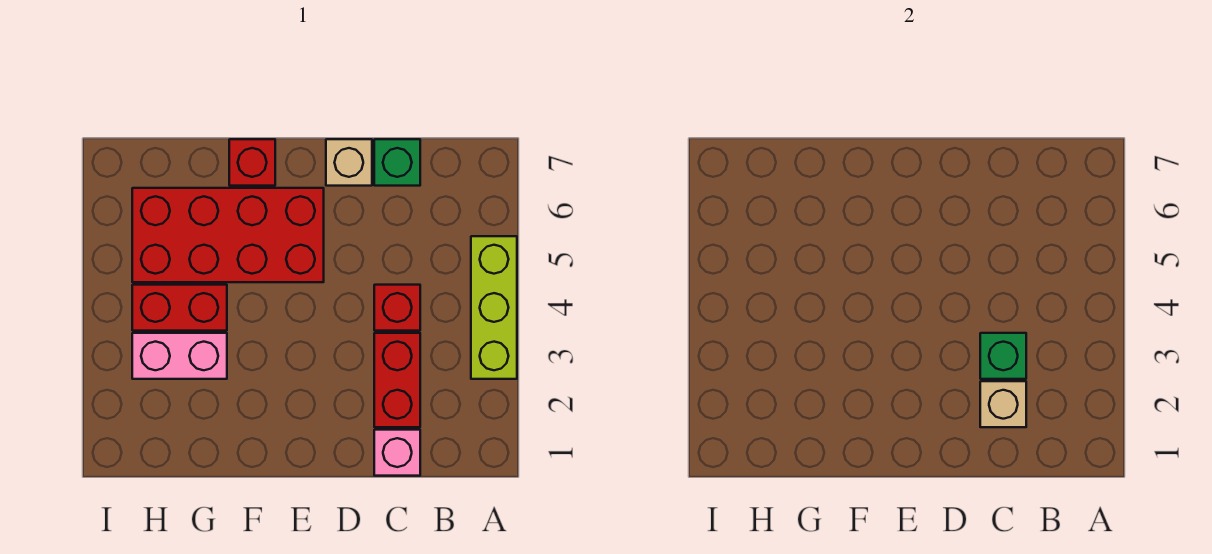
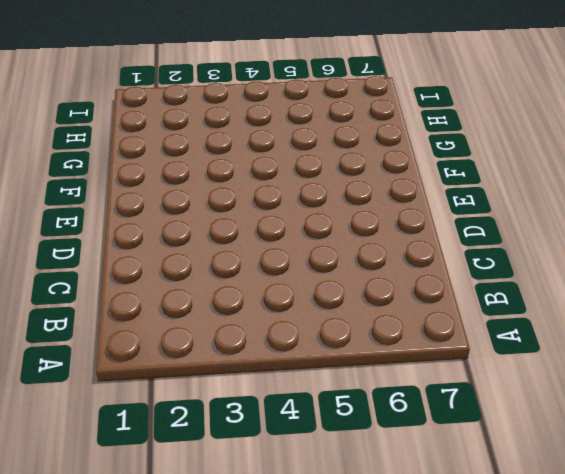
none -> lime brick A3:A5 level 1
none -> pink brick C1 level 1
none -> red brick C2:C3 level 1

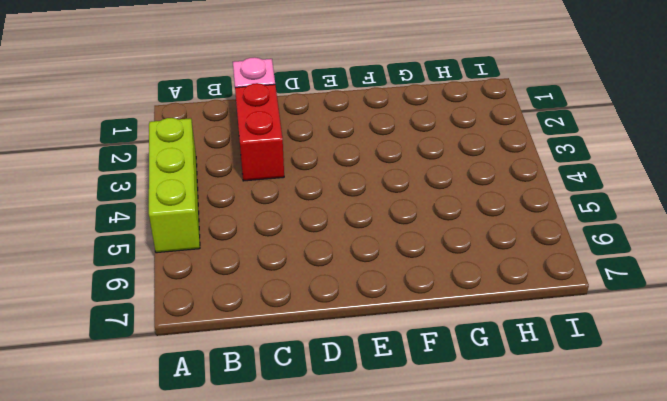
none -> red brick C4 level 1
none -> green brick C7 level 1
none -> tan brick D7 level 1

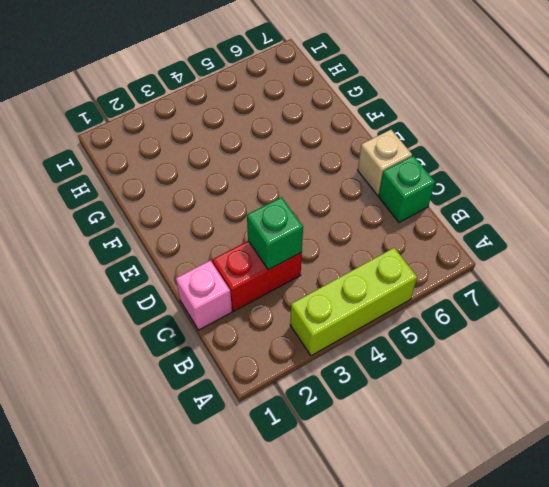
none -> red brick C4 level 1
none -> red brick E5:H6 level 1
none -> red brick F7 level 1

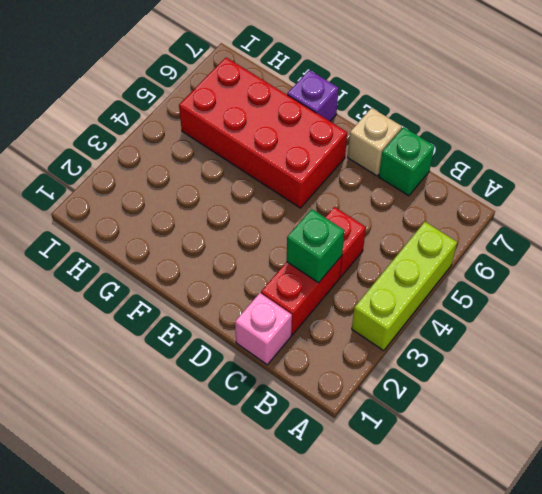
purple brick F7 level 1 -> red brick F7 level 1
none -> pink brick G3:H3 level 1
none -> red brick G4:H4 level 1
none -> tan brick C2 level 2

